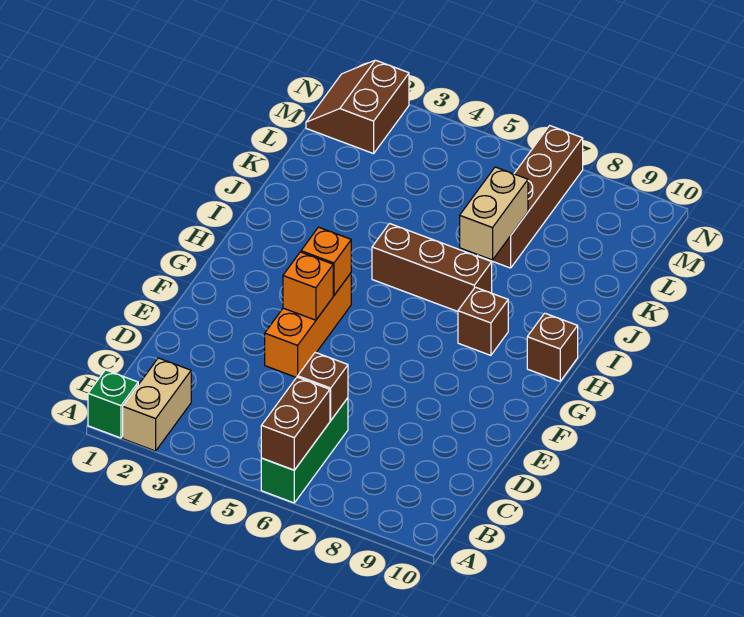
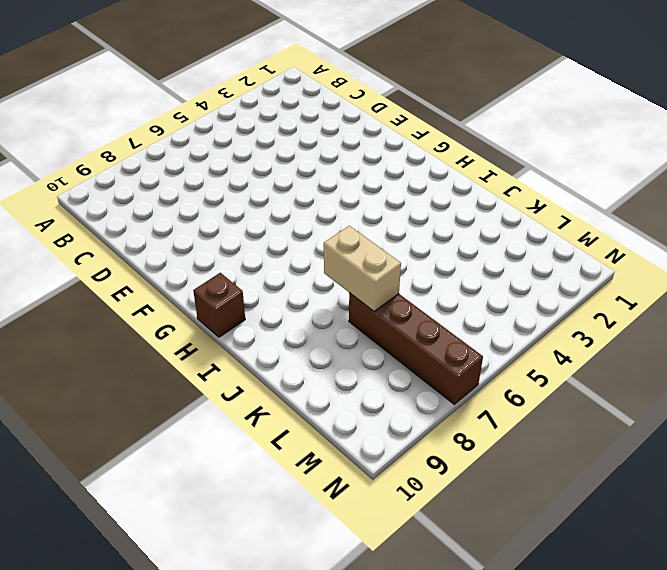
none -> green brick A1 level 1
none -> tan brick A2:B2 level 1
none -> green brick A6:C6 level 1

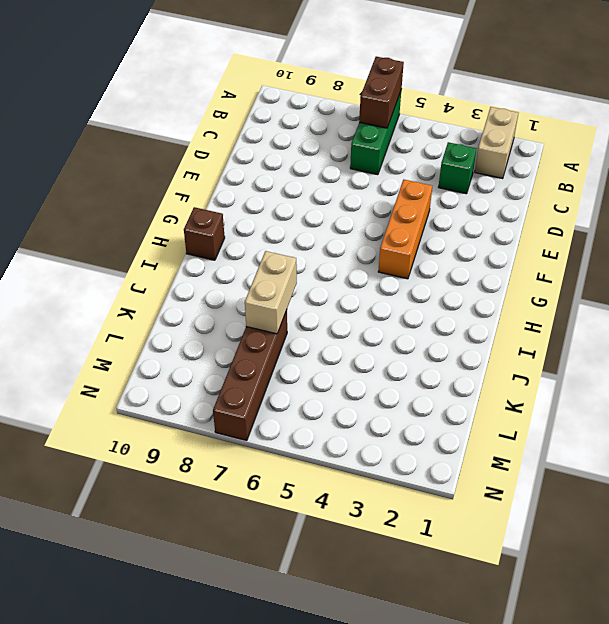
green brick C3 level 1 -> green brick A1 level 1
none -> brown brick H8 level 1
none -> brown brick I5:I7 level 1
none -> brown slope M1:N2 level 1 top 2

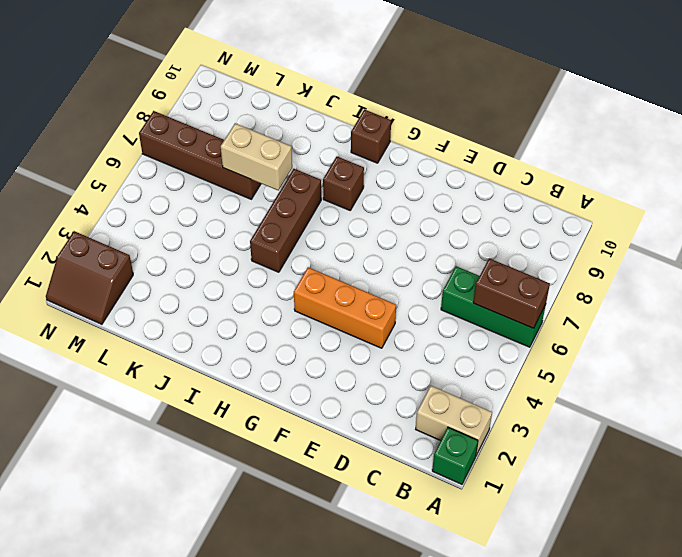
none -> brown brick C6 level 2
none -> orange brick F4 level 2
none -> orange brick G4 level 2

